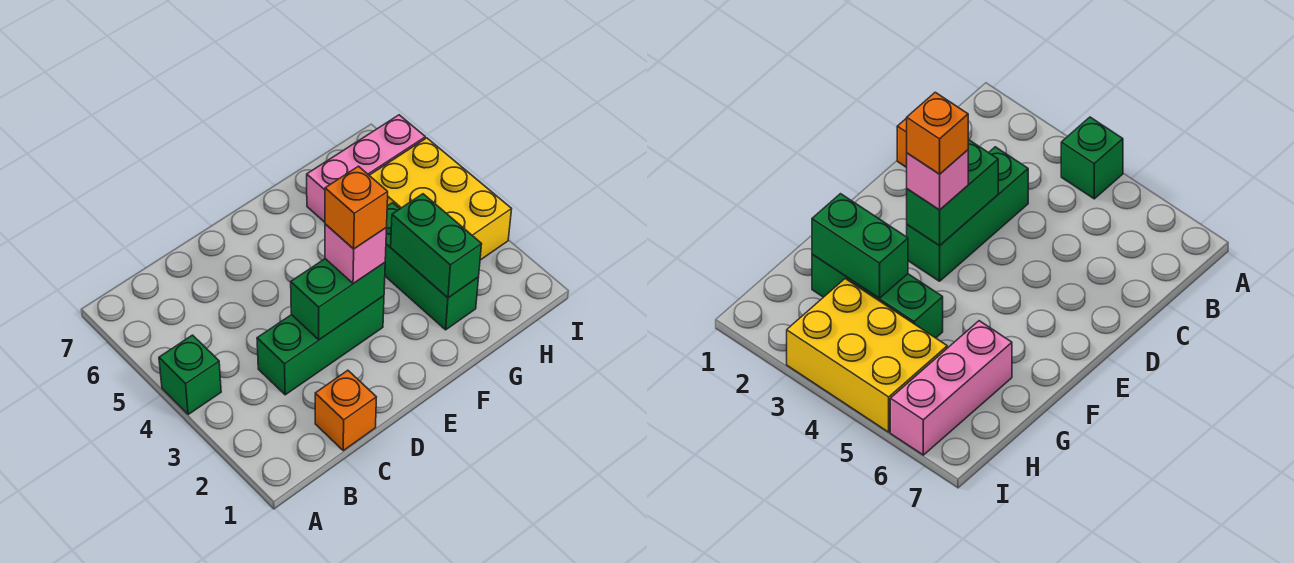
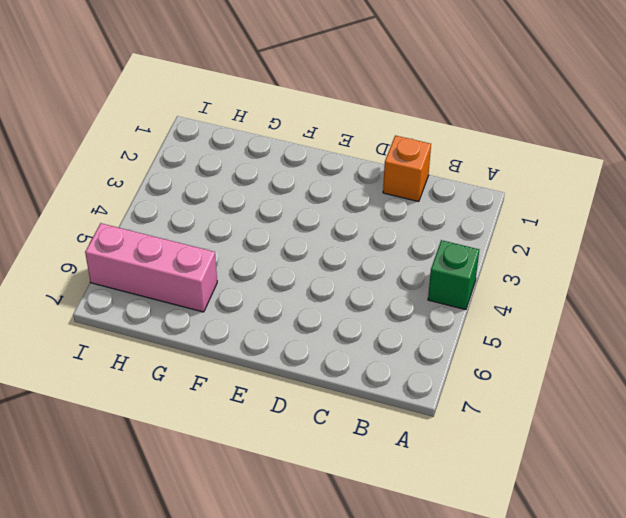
none -> green brick C3:E3 level 1
none -> green brick G2:G4 level 1

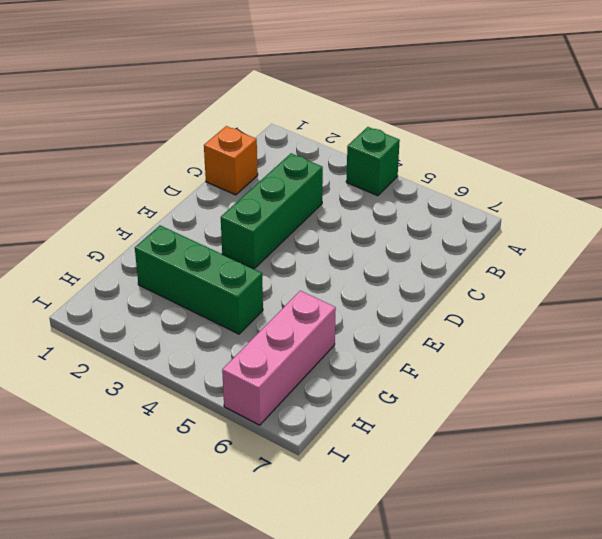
none -> yellow brick H3:I5 level 1
none -> green brick D3:E3 level 2

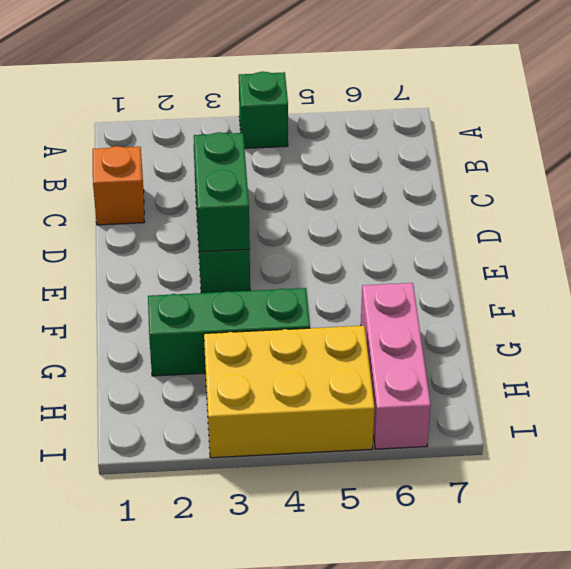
none -> green brick G2:G3 level 2
none -> pink brick E3 level 3

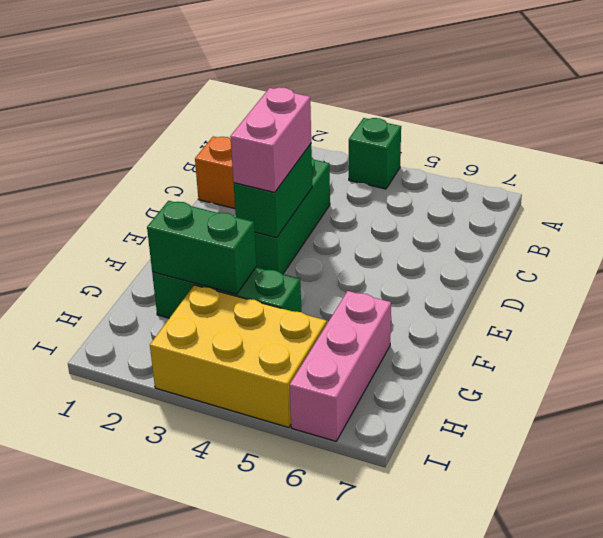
pink brick D3:E3 level 3 -> pink brick E3 level 3
none -> orange brick E3 level 4

